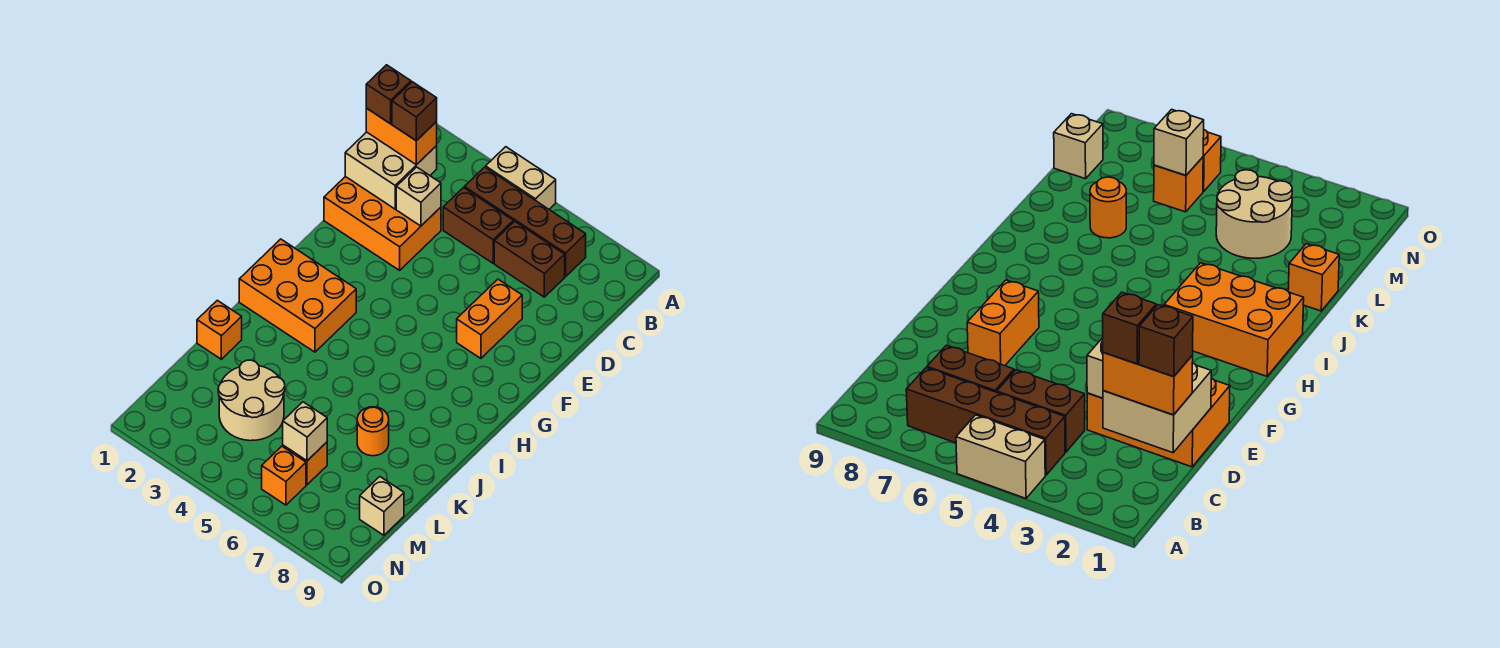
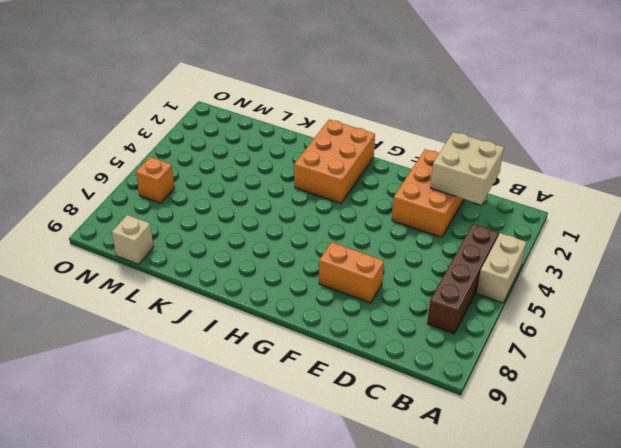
none -> brown brick C4:C5 level 1
none -> brown brick C6:C7 level 1
none -> orange brick K1 level 1

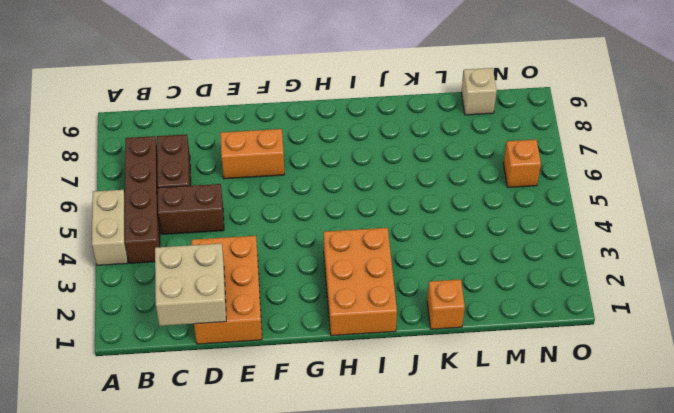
brown brick C5:D5 level 1 -> brown brick C4:C5 level 1
none -> orange round brick K7 level 1
none -> tan round brick L3:M4 level 1
none -> orange brick M6 level 1

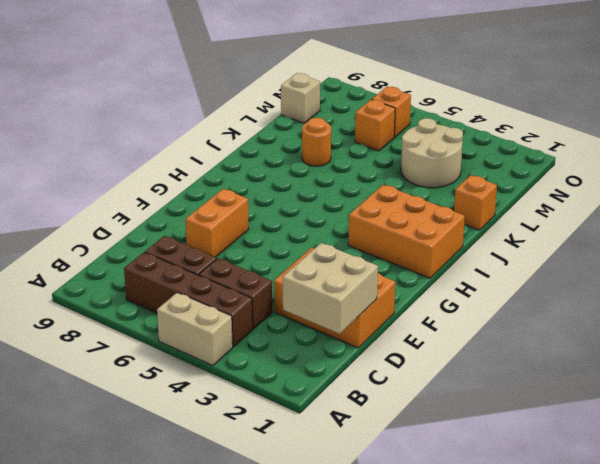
none -> tan brick D3 level 2
none -> tan brick M6 level 2
none -> orange brick C1:C2 level 3

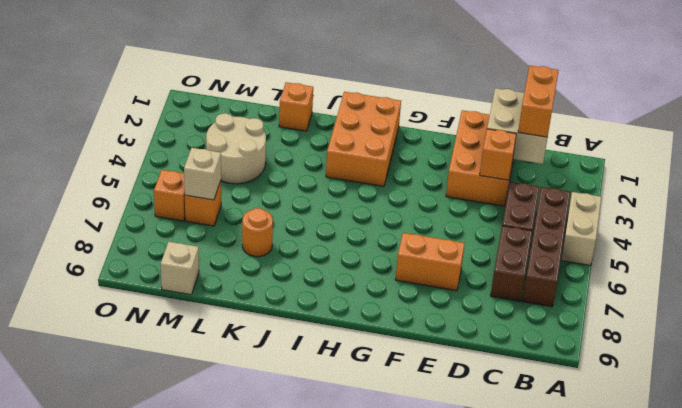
orange brick D3 level 2 -> tan brick D3 level 2
none -> brown brick C1 level 4
none -> brown brick C2 level 4

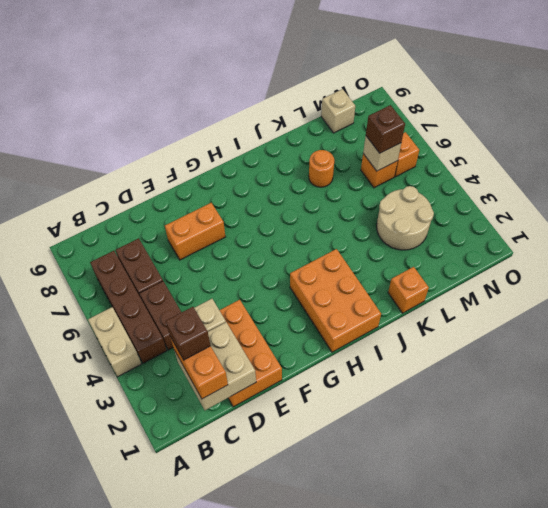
brown brick M6 level 3 -> brown brick C1 level 4

